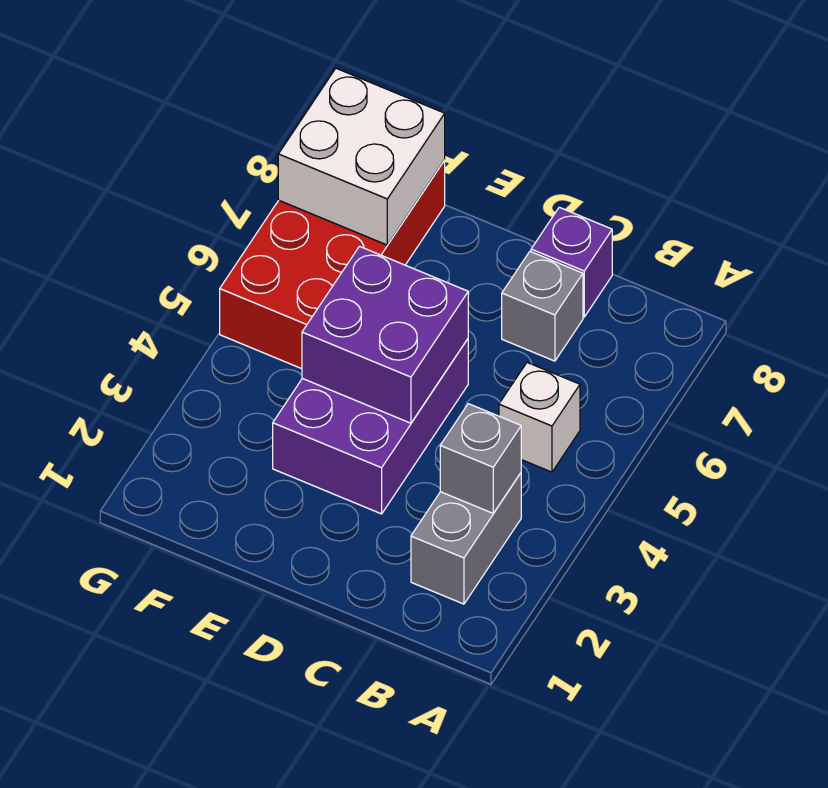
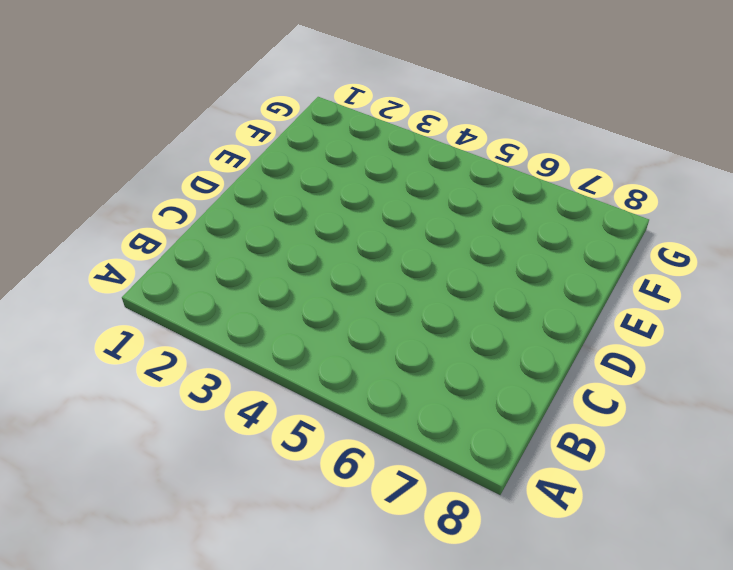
none -> grey brick B2:B3 level 1
none -> white brick B5 level 1

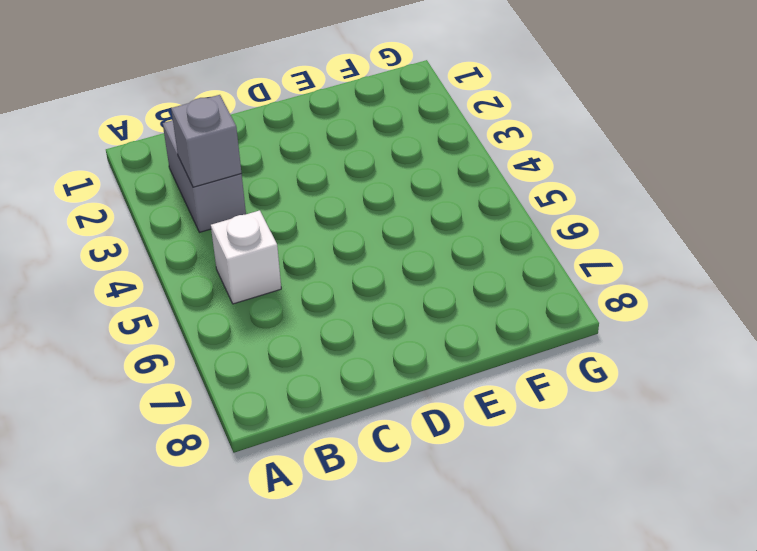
none -> grey brick C7 level 1
none -> purple brick C8 level 1

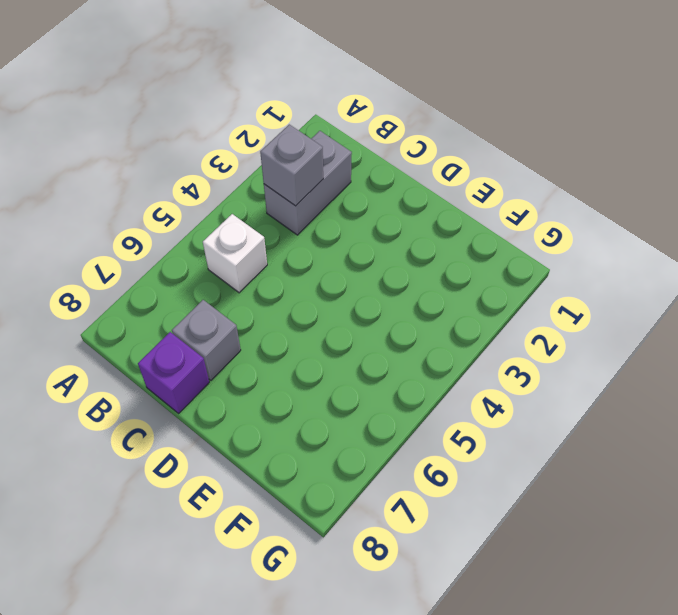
none -> purple brick D3:E5 level 1
none -> red brick F5:G8 level 1

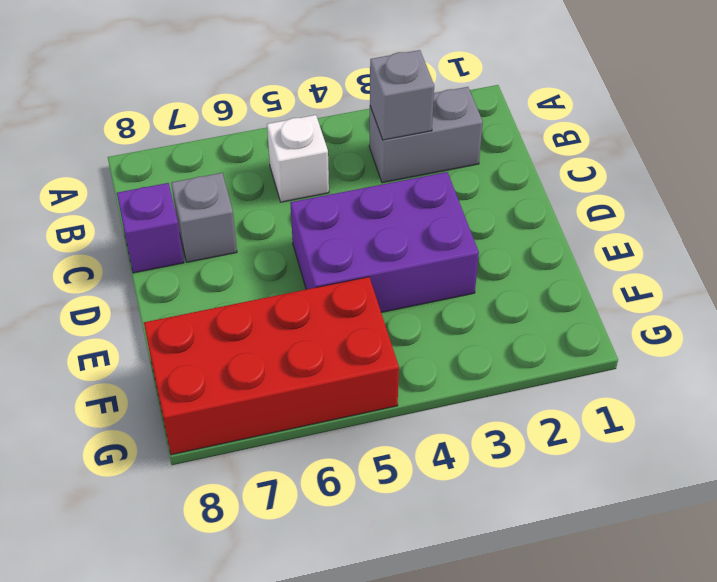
none -> purple brick D4:E5 level 2
none -> white brick F7:G8 level 2

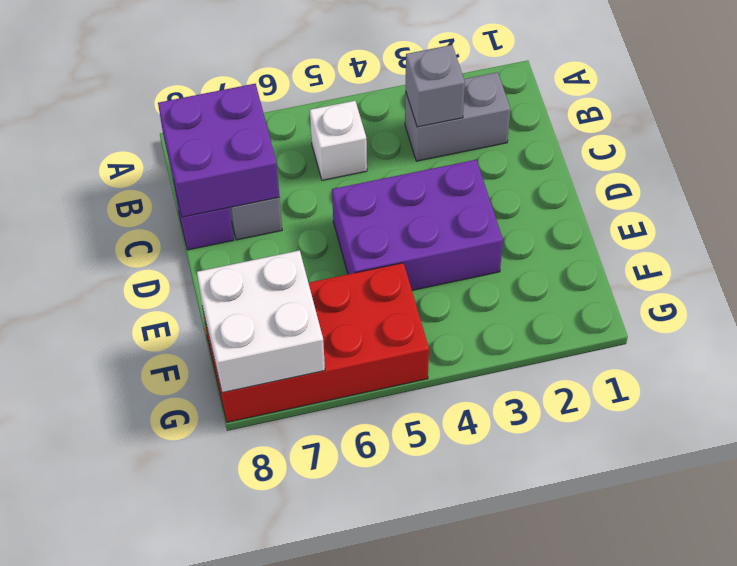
purple brick B7:C8 level 2 -> purple brick D4:E5 level 2

